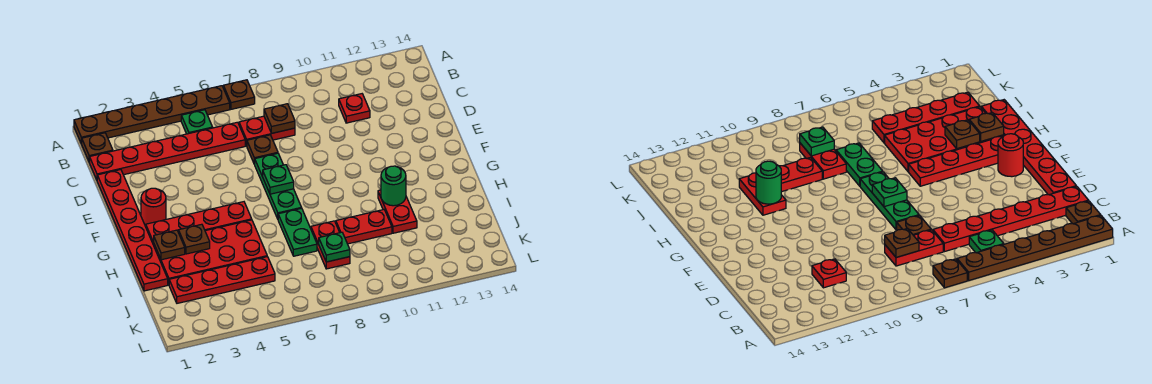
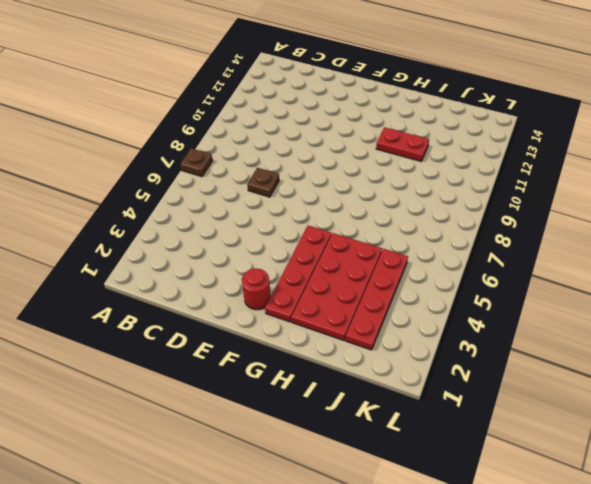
none -> brown plate A1:A6 level 1
none -> brown plate B1 level 1
none -> green plate B5 level 1

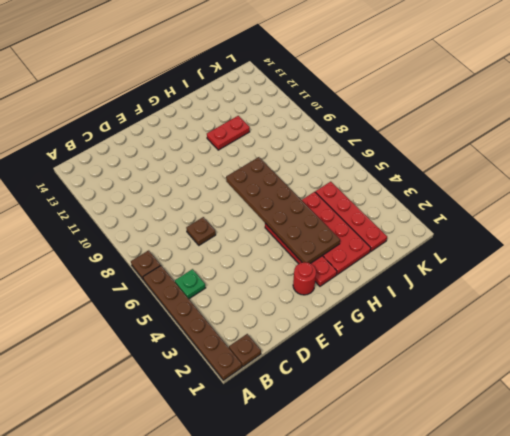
brown plate G3:H8 level 2 -> brown plate H3 level 2
none -> red plate C1:C6 level 1
none -> red plate C7:C8 level 1
none -> red plate C11 level 1

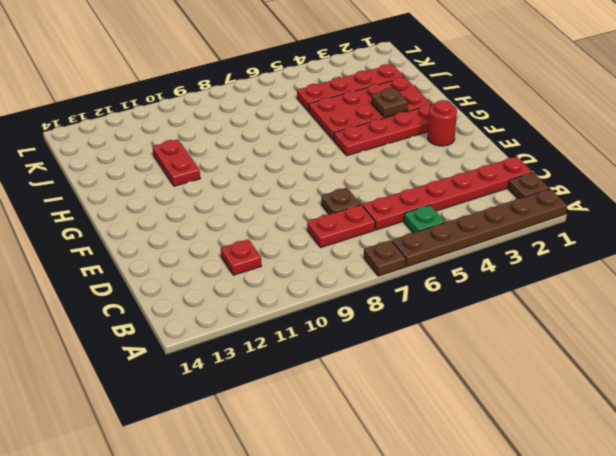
none -> red plate D1:I1 level 1
none -> green plate E7:G7 level 1
none -> green plate H7:I7 level 1

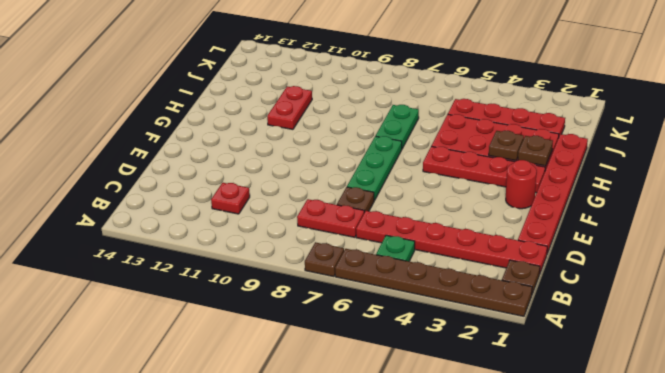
none -> red plate I8:J8 level 1
none -> red plate I9:I10 level 1
none -> brown plate C8 level 2

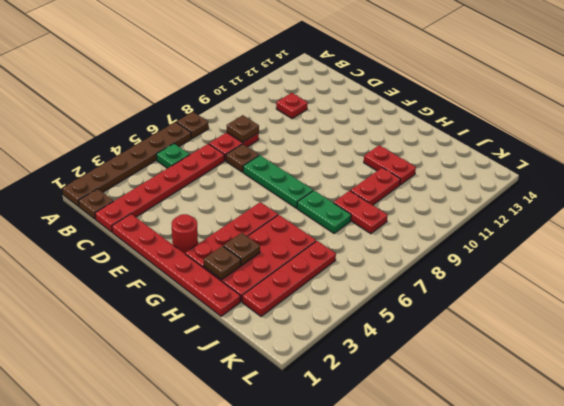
none -> green plate F7 level 2
none -> green round brick H11 level 2
none -> green plate J8 level 2

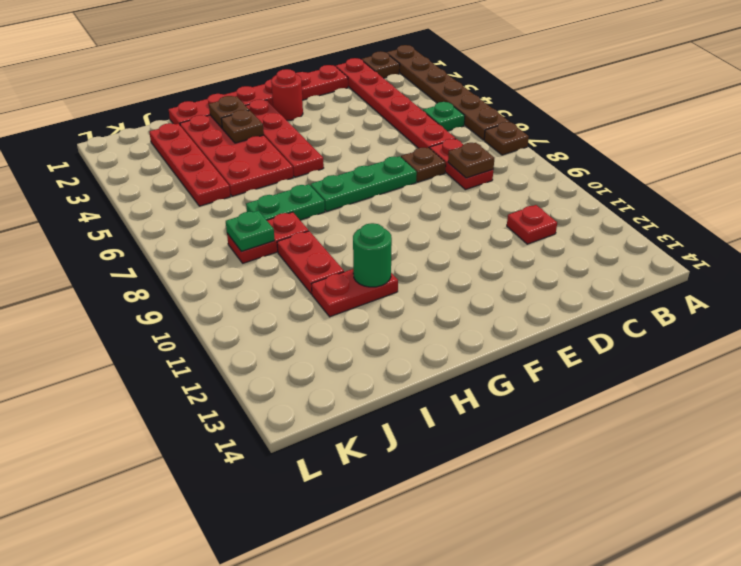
none -> green plate F7 level 2

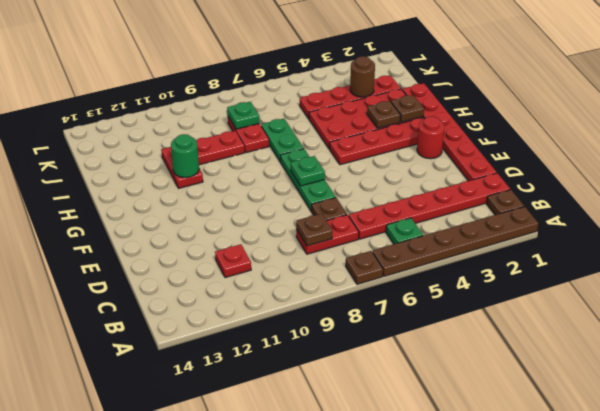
brown round brick J3 level 2 -> none

